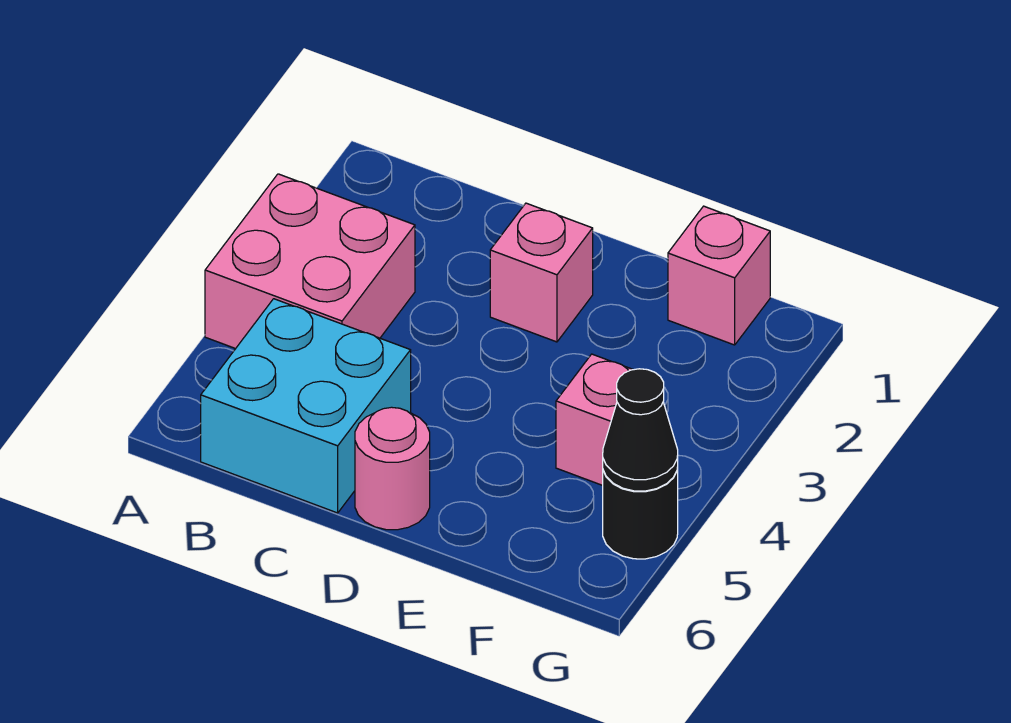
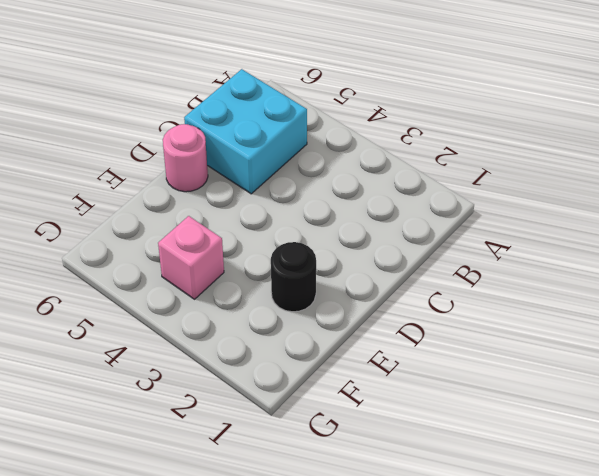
black round brick E2 level 1 -> black round brick G5 level 1
none -> pink brick A3:B4 level 1
none -> pink brick D2 level 1

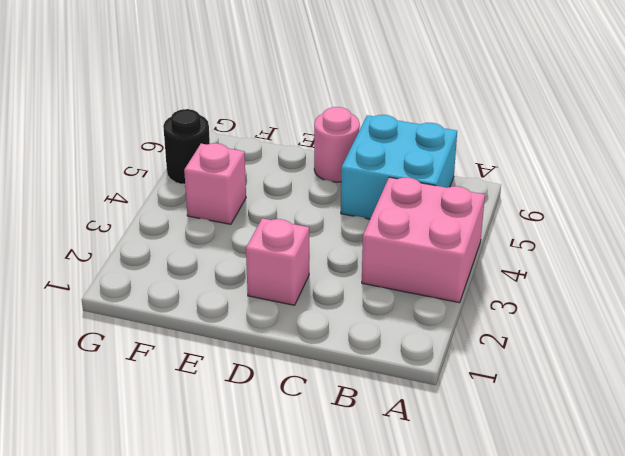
none -> pink brick F1 level 1
none -> black cone G5 level 2

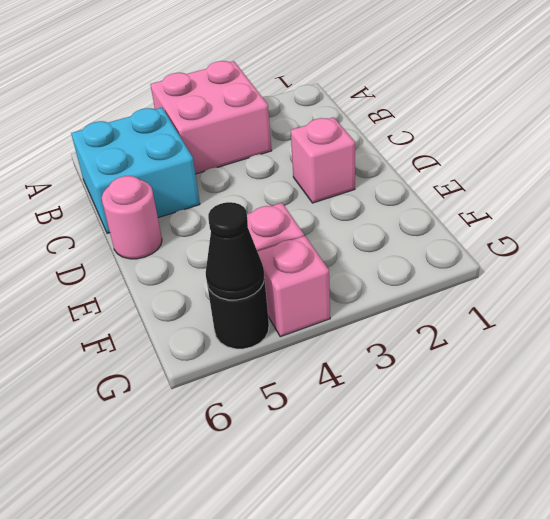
pink brick G4 level 1 -> pink brick F1 level 1

